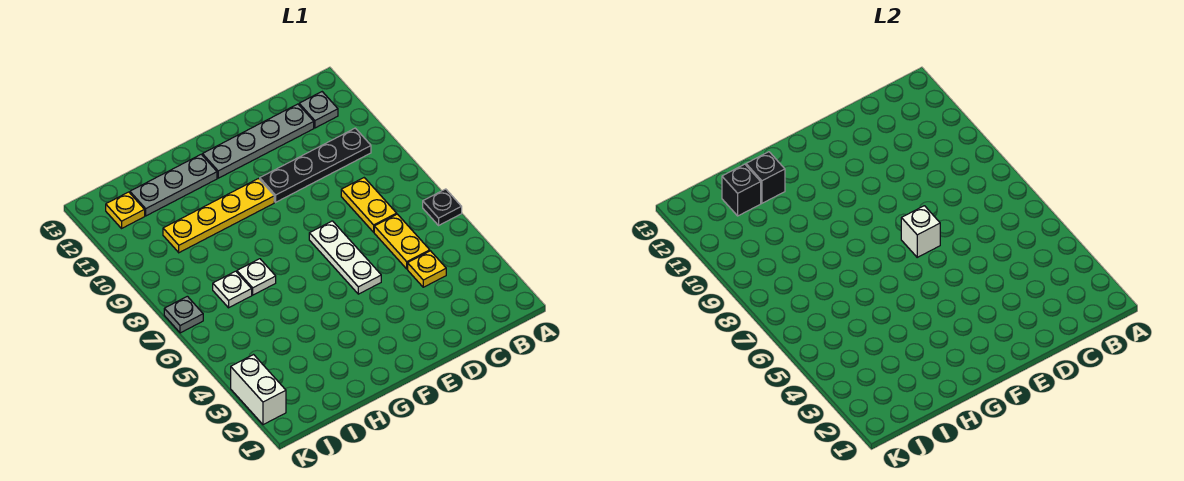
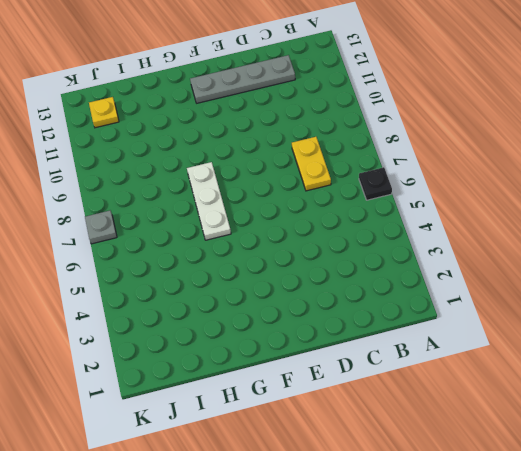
white plate G6:G8 level 1 -> white plate E5:E7 level 1
none -> black plate B10:E10 level 1
none -> grey plate B12 level 1
none -> yellow plate C4 level 1

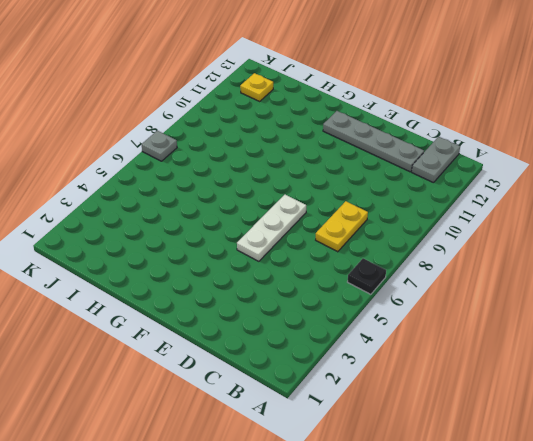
grey plate B12:B13 level 1 -> grey plate B12 level 1
none -> black plate B10:E10 level 1
none -> yellow plate C4 level 1
none -> yellow plate C5:C6 level 1

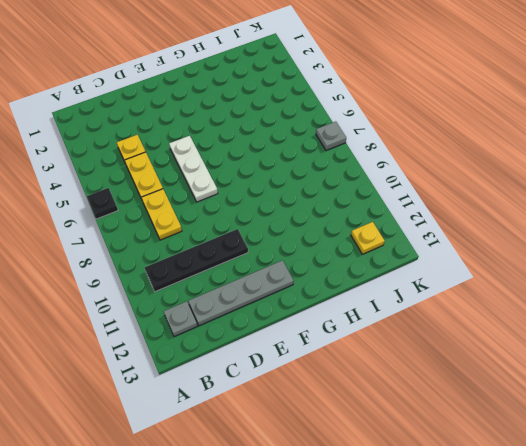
none -> yellow plate F10:I10 level 1
none -> grey plate G12:I12 level 1
none -> white plate H7 level 1

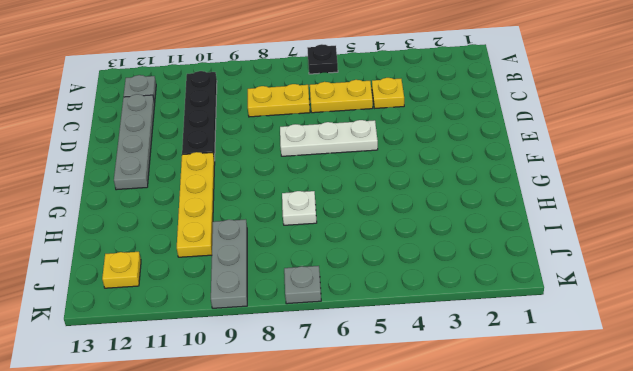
grey plate I9:K9 level 1 -> grey plate G12:I12 level 1
none -> white plate I7 level 1
none -> white brick K2:K3 level 1
none -> white brick E7 level 2

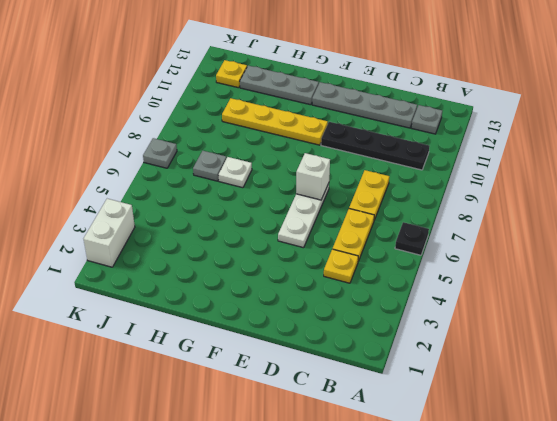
grey plate I7 level 1 -> white plate I7 level 1
none -> black brick H12 level 2
none -> black brick I12 level 2

